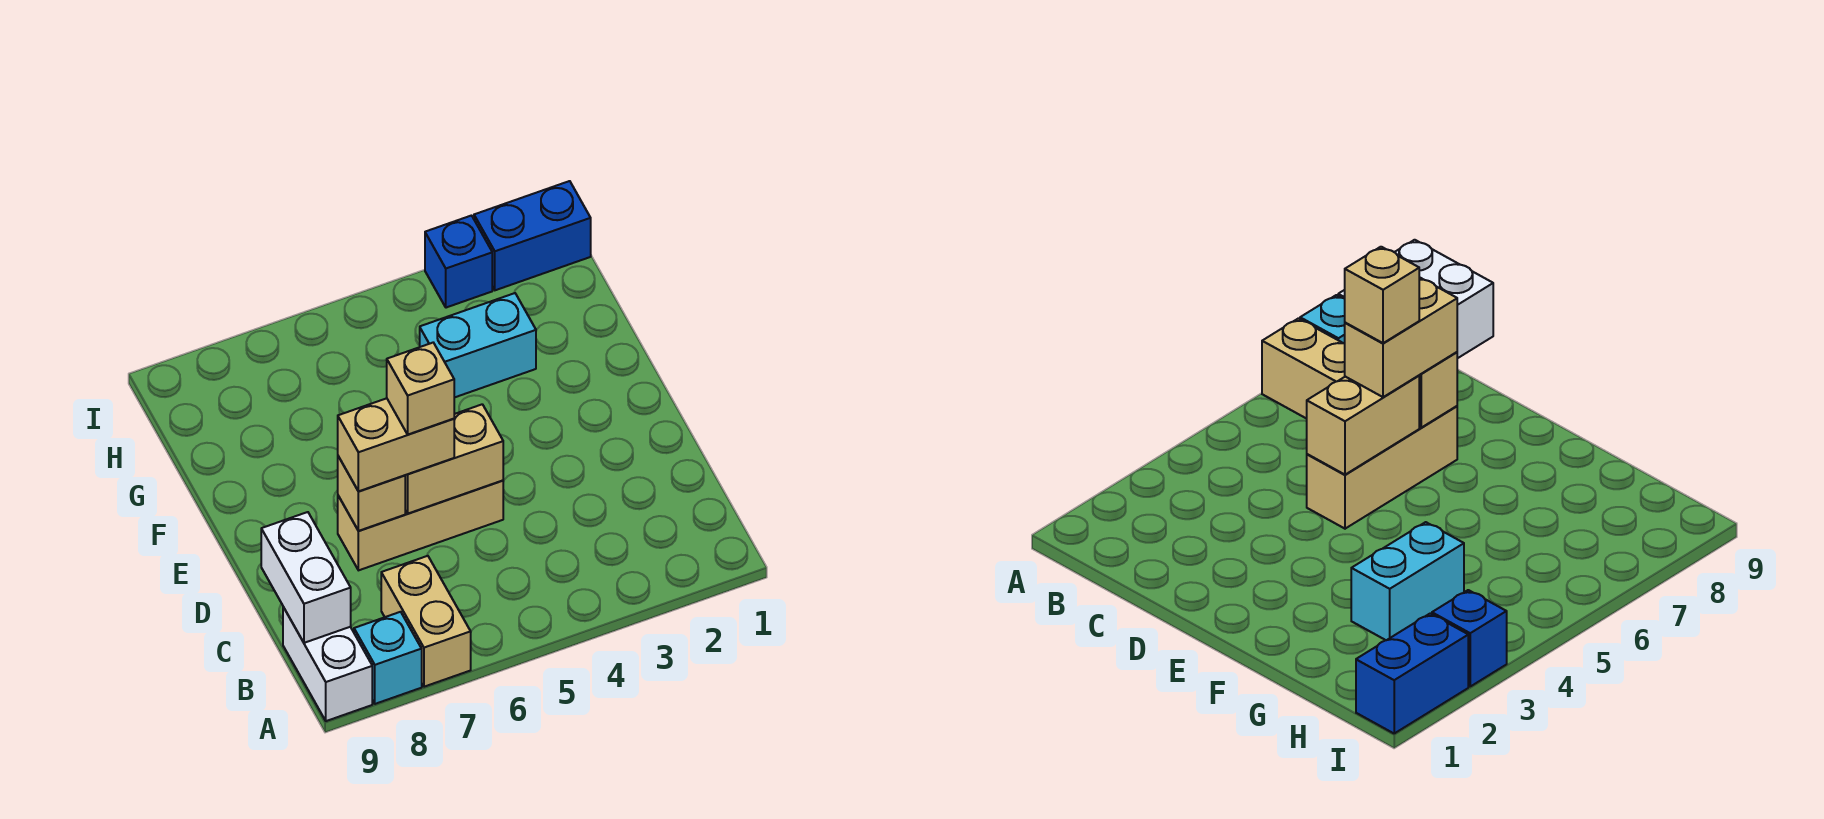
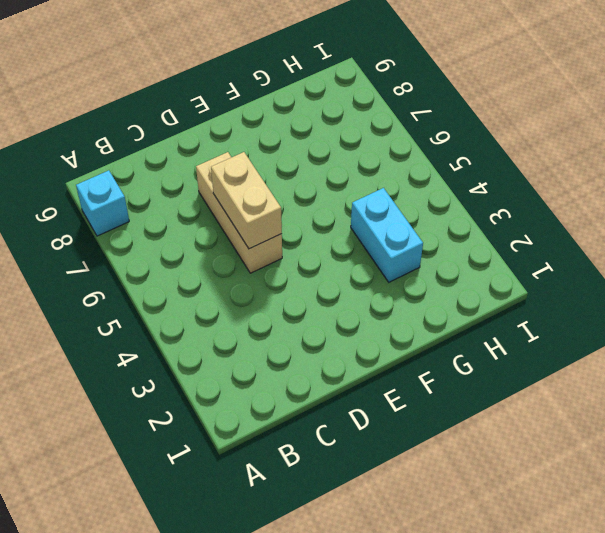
none -> tan brick A7:B7 level 1
none -> white brick A9:B9 level 1
none -> blue brick I1:I2 level 1

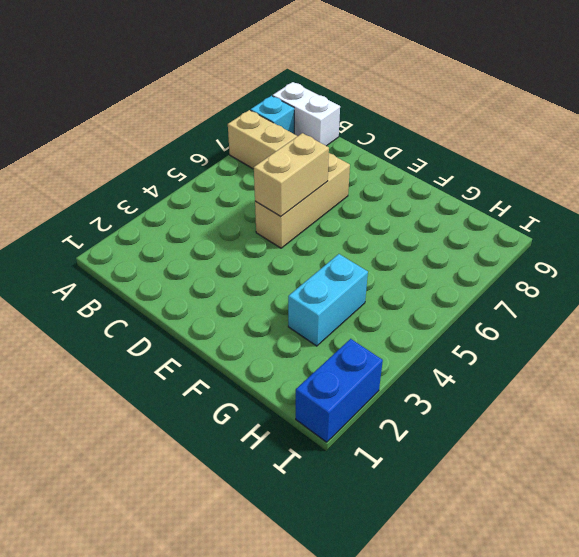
none -> blue brick I3 level 1
none -> white brick B9:C9 level 2
none -> tan brick D7 level 2

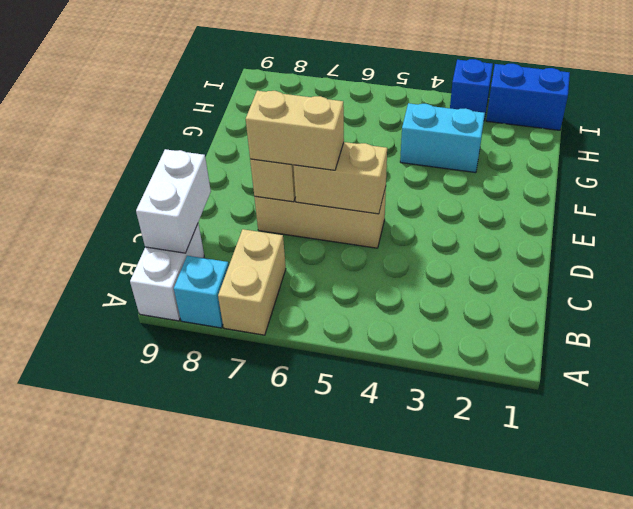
none -> tan brick D6 level 4

